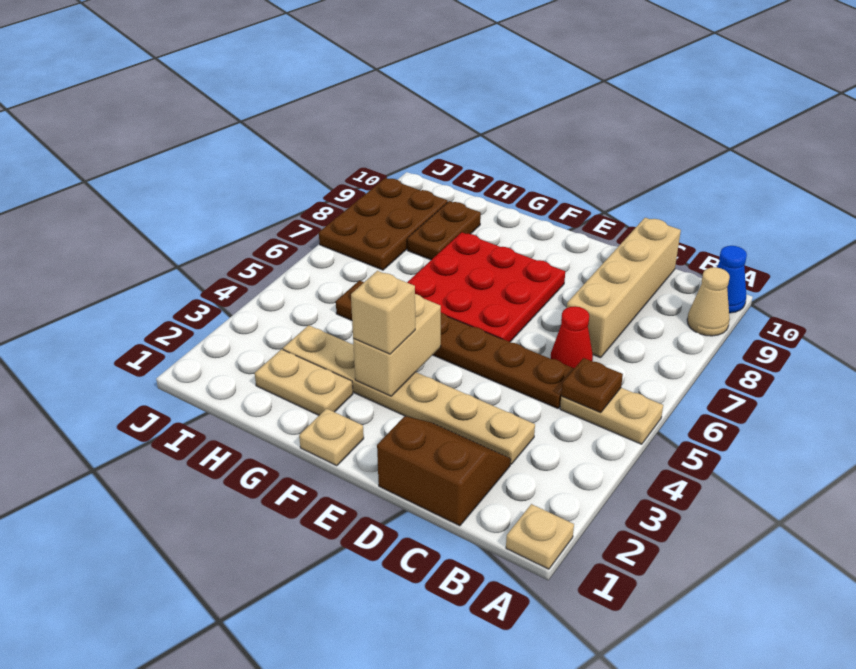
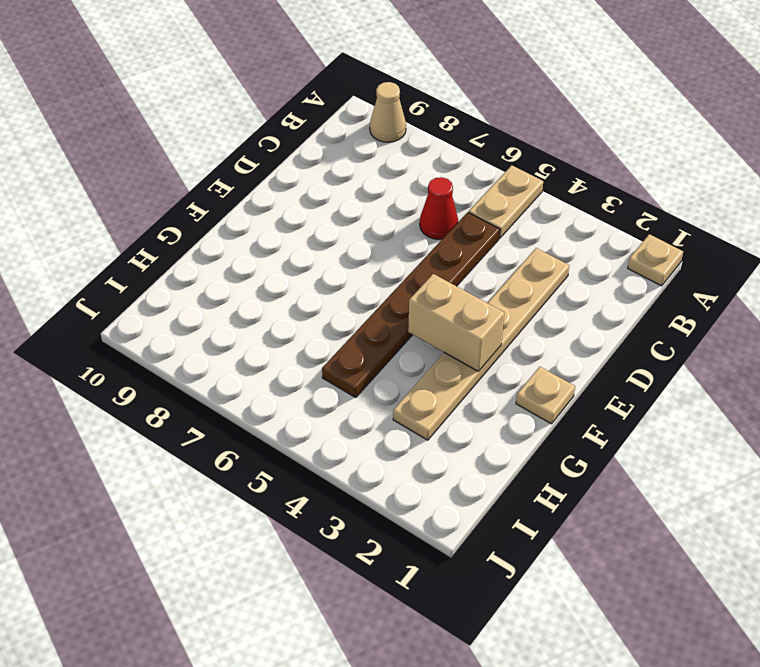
none -> blue cone A10 level 1
none -> brown slope C1:D2 level 1 top 1
none -> tan brick C7:C10 level 1

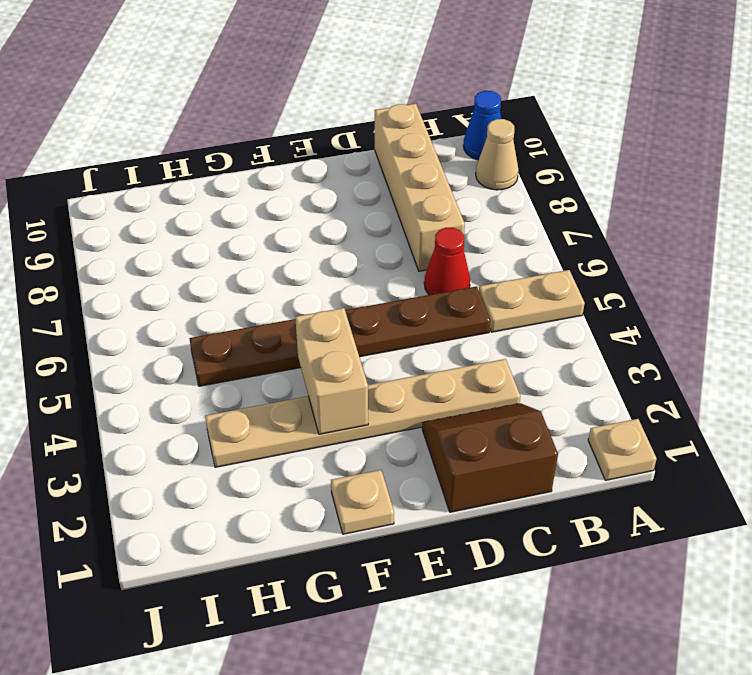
none -> red plate E6:G8 level 1
none -> tan plate G2:H2 level 1
none -> brown plate H8:H9 level 1

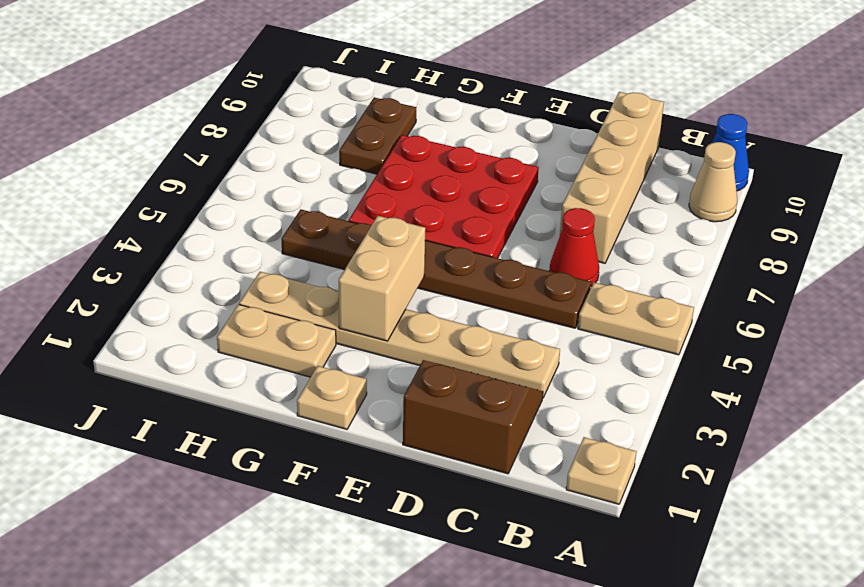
none -> brown plate I7:J9 level 1
none -> brown plate B5 level 2
none -> tan brick F3 level 3

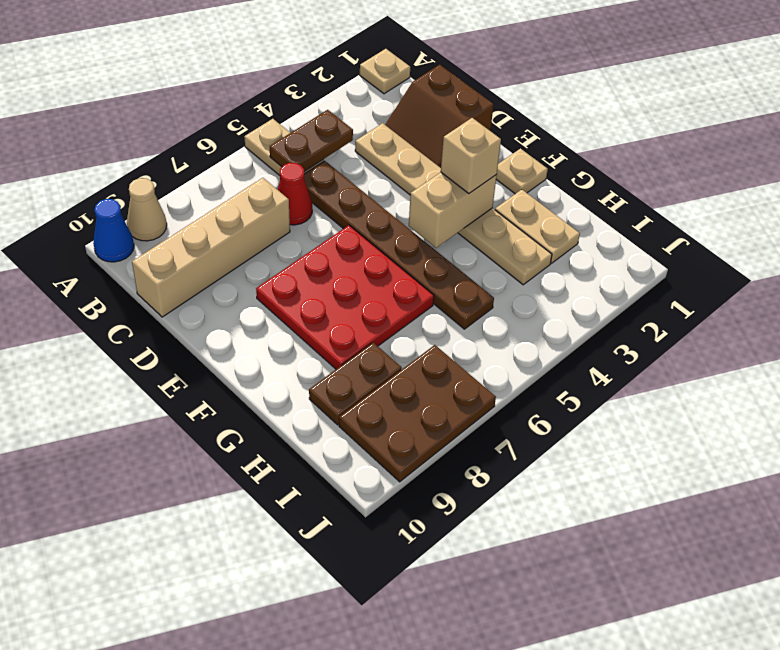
brown plate B4:B5 level 2 -> brown plate B5 level 2

